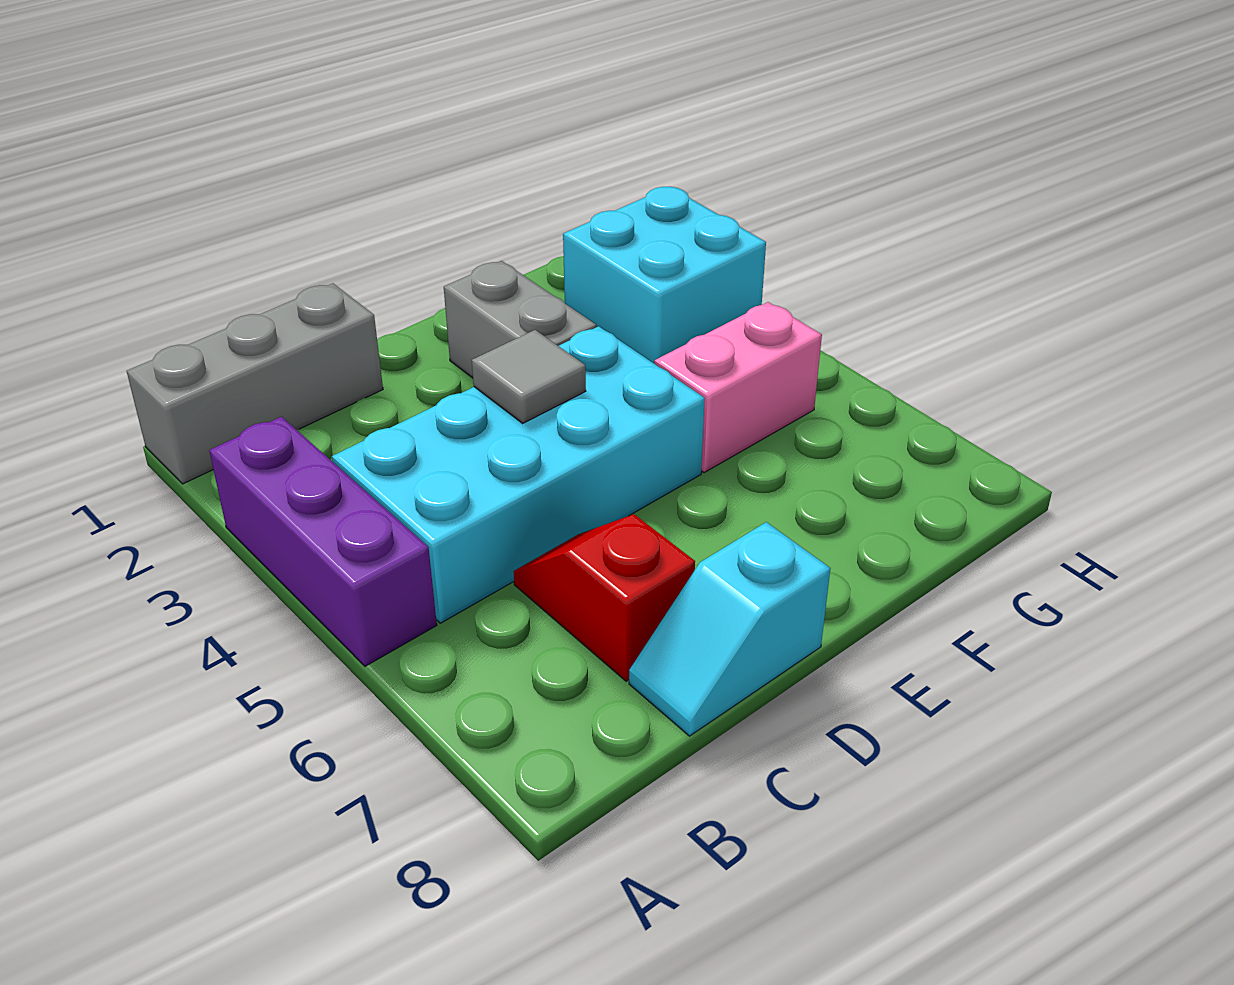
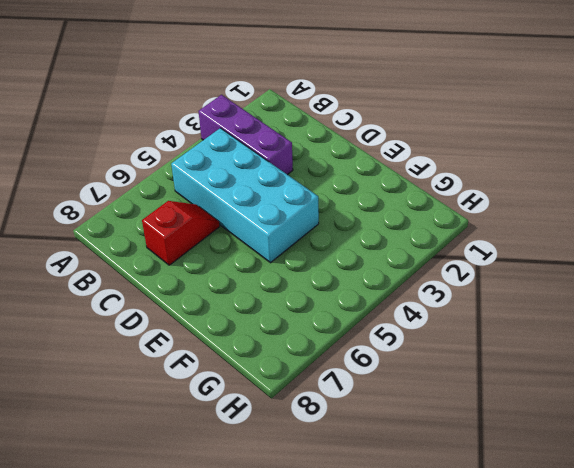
purple brick A3:C3 level 1 -> purple brick A3:A5 level 1
none -> grey brick A1:C1 level 1
none -> cyan slope C8:D8 level 1 top D

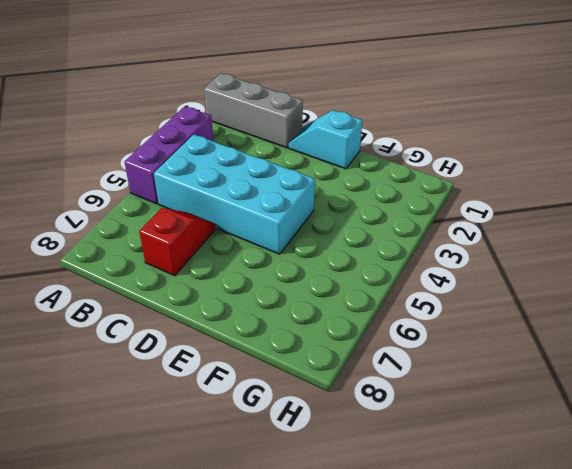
cyan slope D1:E1 level 1 top E -> cyan slope C8:D8 level 1 top D
none -> grey brick E2:E3 level 1
none -> pink brick F5:G5 level 1

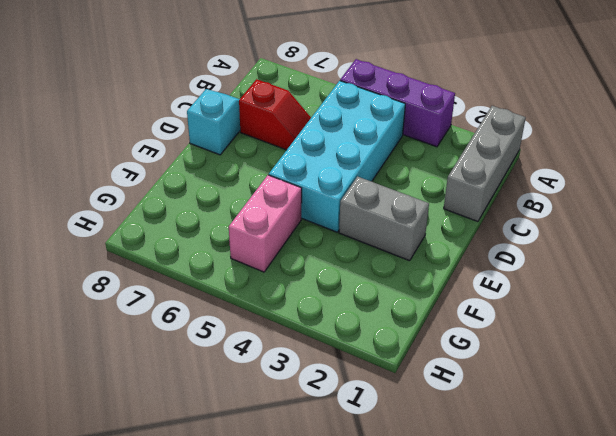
none -> cyan brick G2:H3 level 1
none -> grey tile D4 level 2

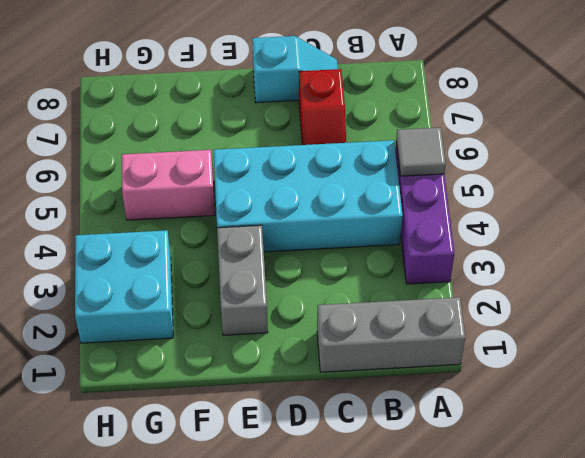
grey tile A5 level 2 -> grey tile D4 level 2

